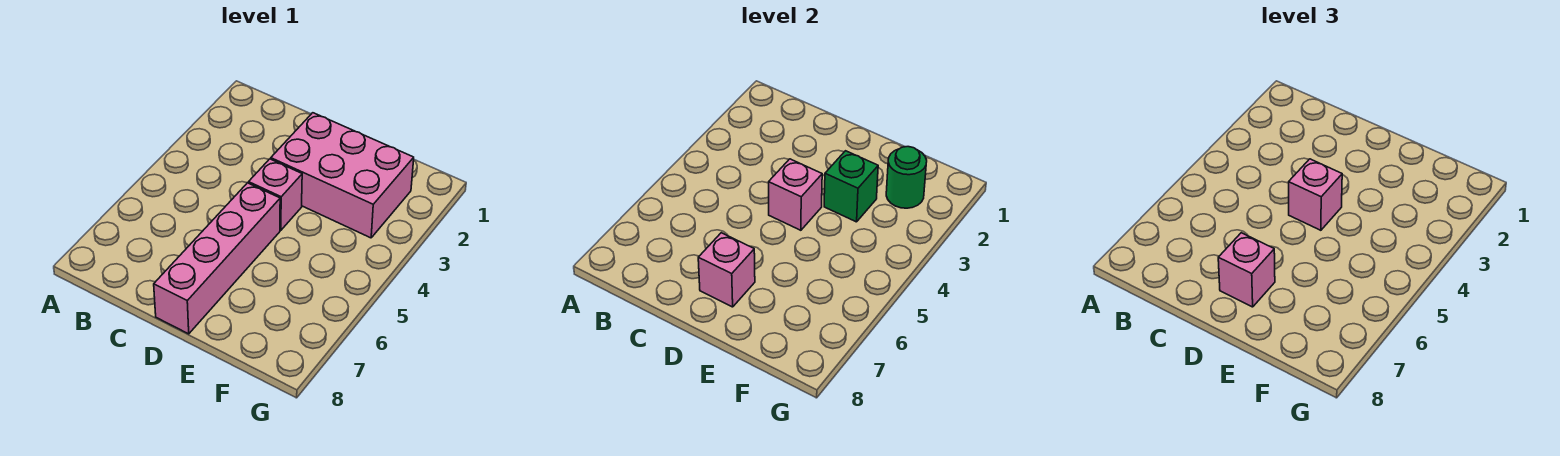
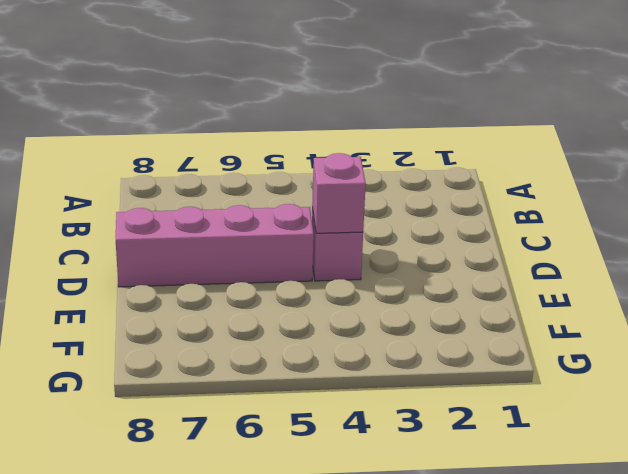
none -> pink brick D2:F3 level 1
none -> pink brick D7 level 2

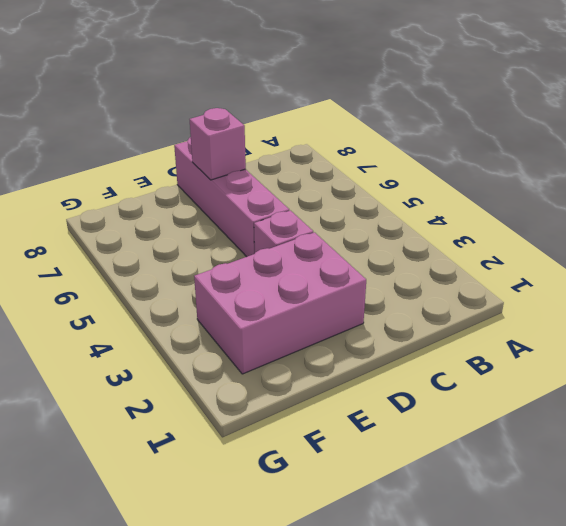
none -> pink brick D4 level 2
none -> green brick E3 level 2

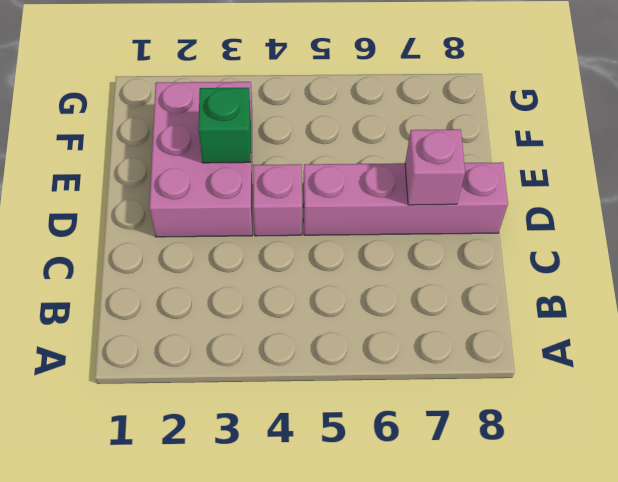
none -> pink brick D4 level 2
none -> green round brick F2 level 2

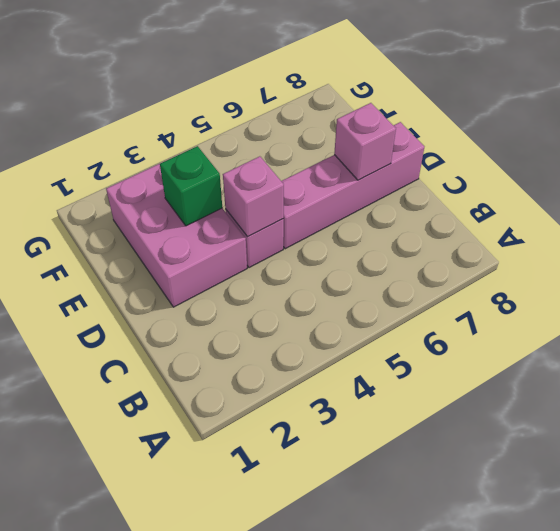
none -> green round brick F2 level 2
none -> pink brick D4 level 3

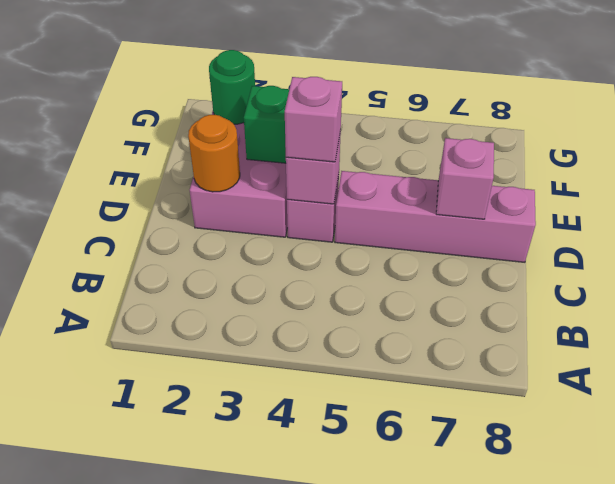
orange round brick D2 level 2 -> none
none -> pink brick D7 level 3

